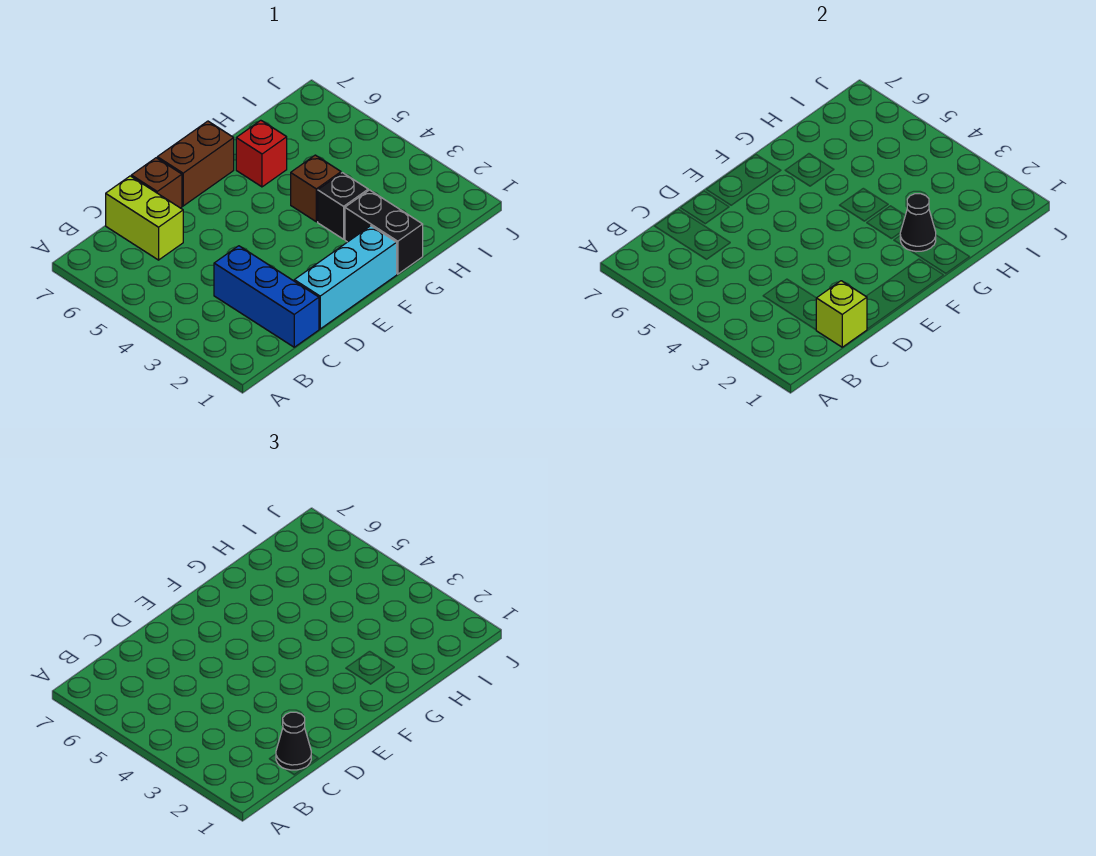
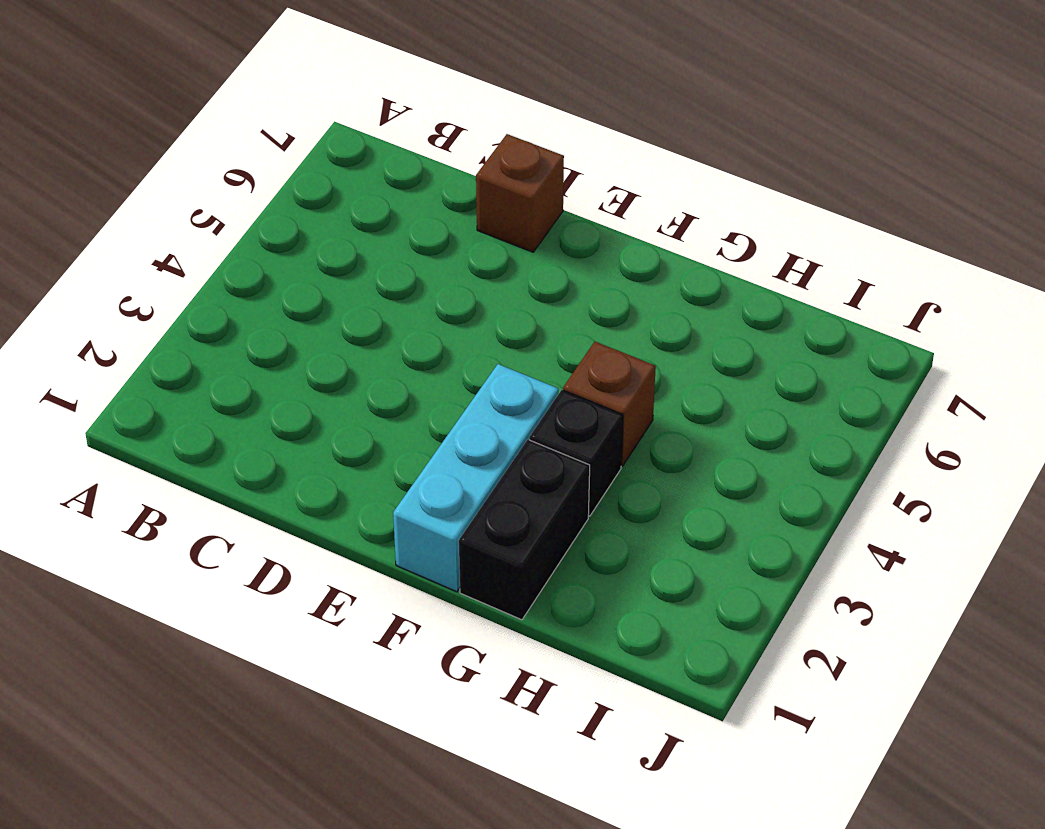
cyan brick F1:F3 level 1 -> cyan brick D1:F1 level 1
none -> blue brick C1:C3 level 1
none -> lime brick C6:C7 level 1
none -> brown brick E7:F7 level 1

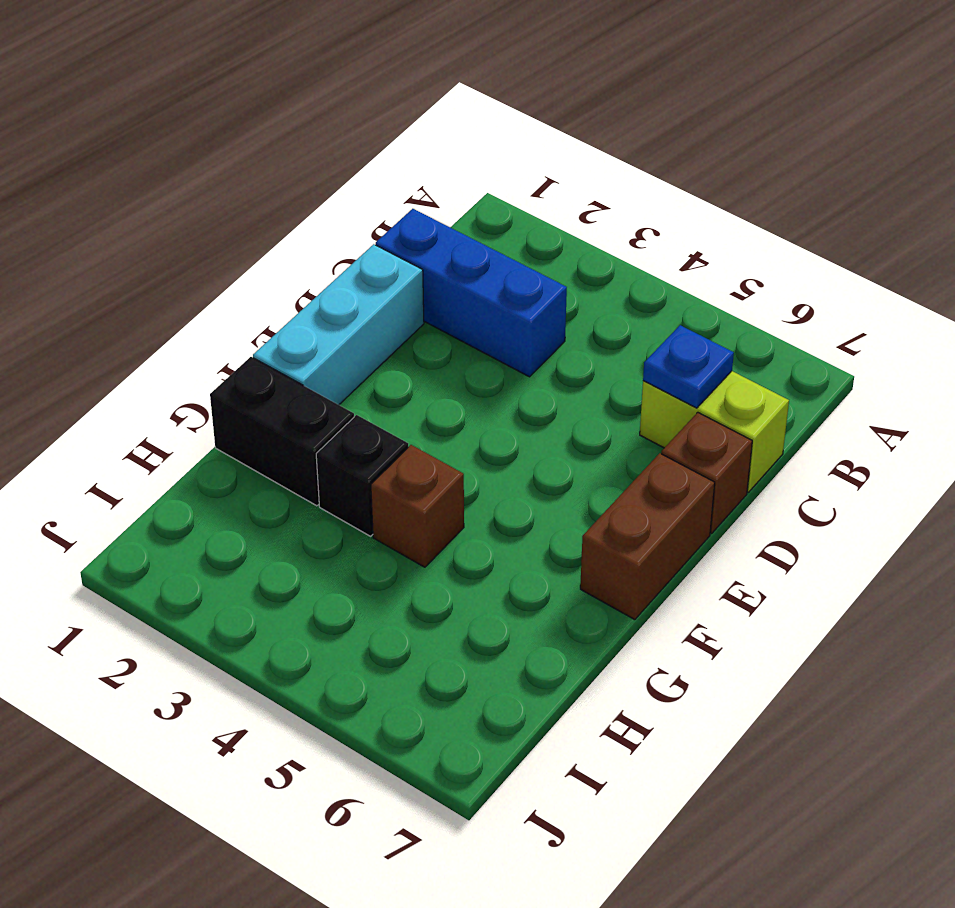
blue plate C6 level 2 -> none
none -> red brick G6 level 1
none -> lime brick C1 level 2
none -> black cone G2 level 2

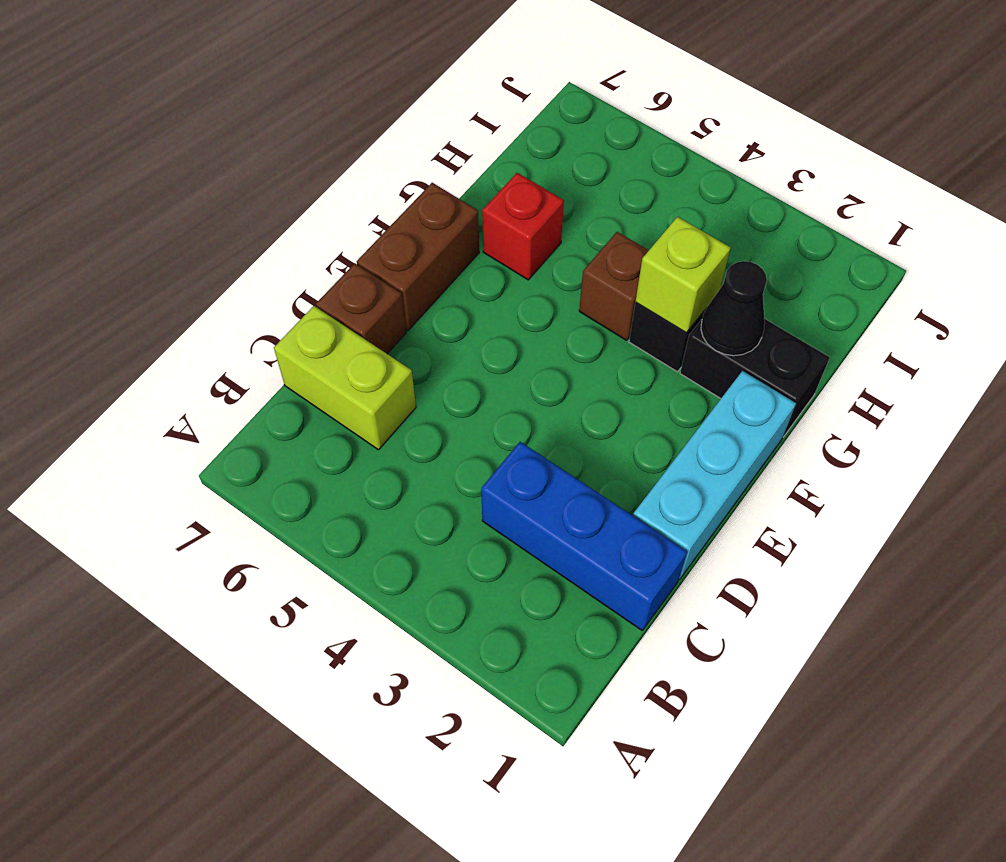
lime brick G3 level 2 -> lime brick C1 level 2
none -> black cone C1 level 3

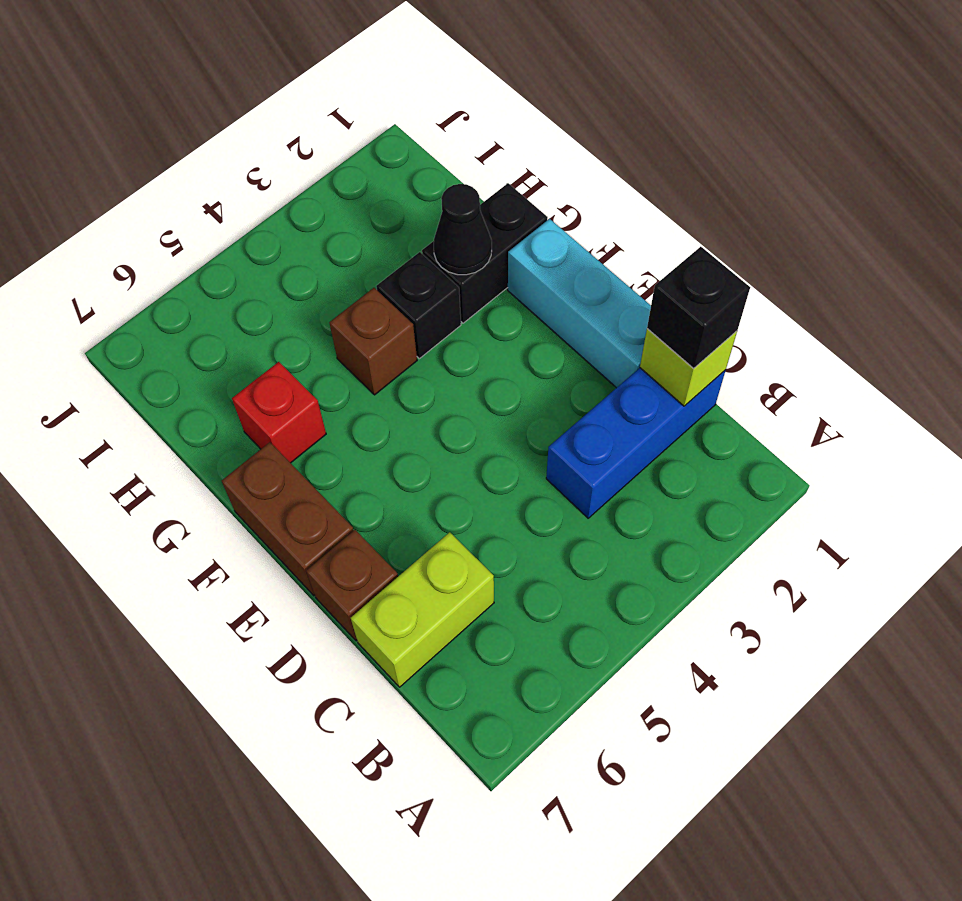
black brick C1 level 3 -> black cone C1 level 3

